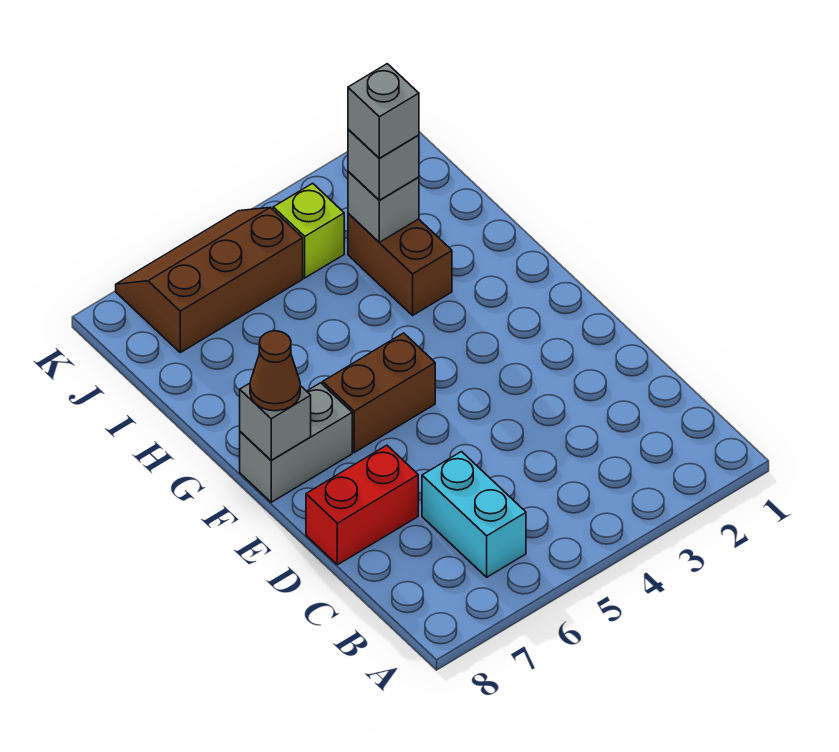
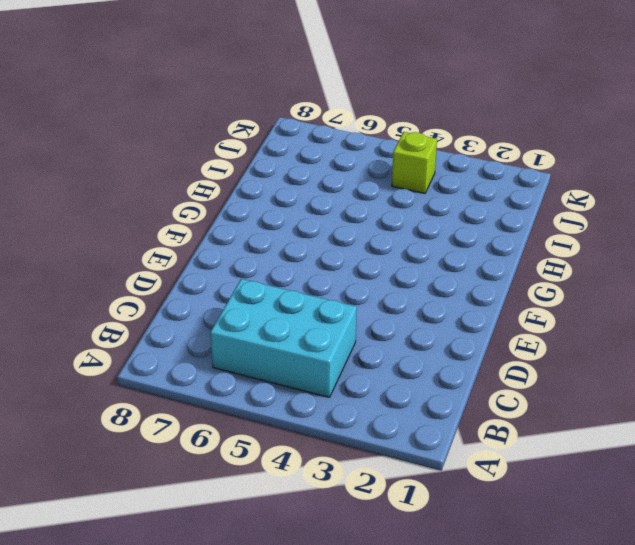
cyan brick B4:C6 level 1 -> cyan brick B6:C6 level 1
none -> red brick D7:D8 level 1
none -> brown brick F5:F6 level 1
none -> grey brick F7:F8 level 1

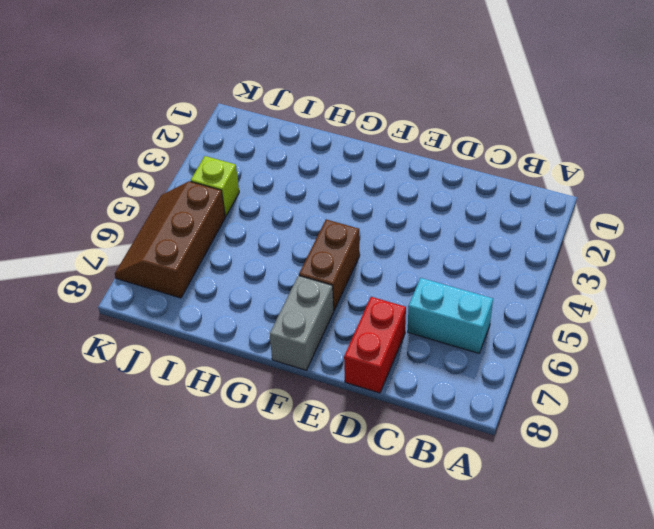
none -> brown brick H3:I3 level 1
none -> grey brick F8 level 2
none -> grey brick I3 level 2

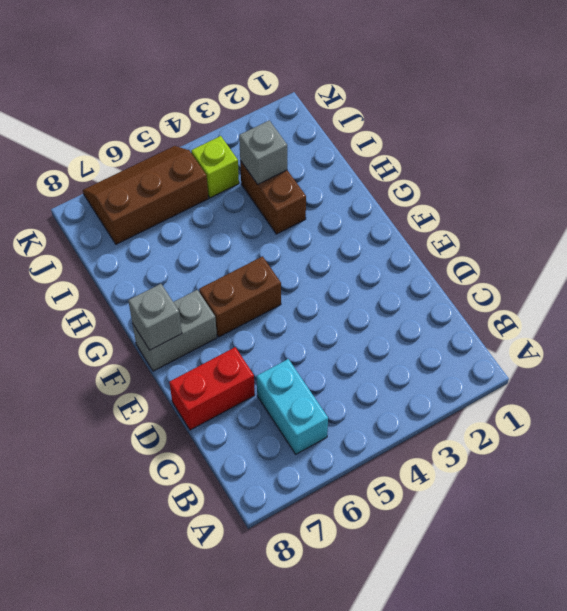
none -> brown cone F8 level 3
none -> grey brick I3 level 3
none -> grey brick I3 level 4

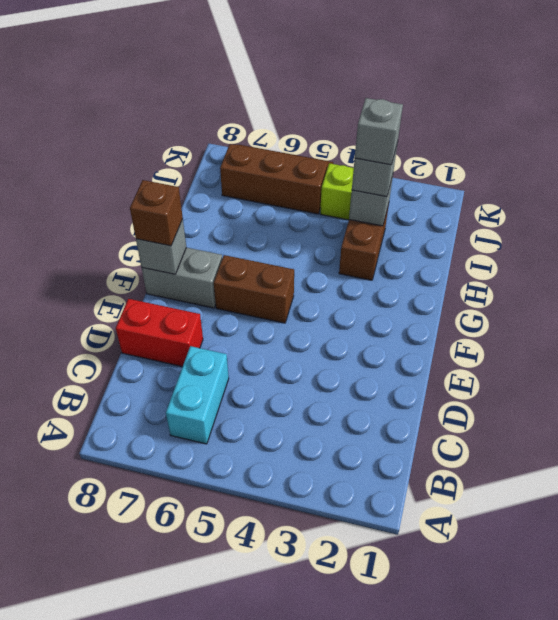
brown brick F8 level 3 -> brown cone F8 level 3

